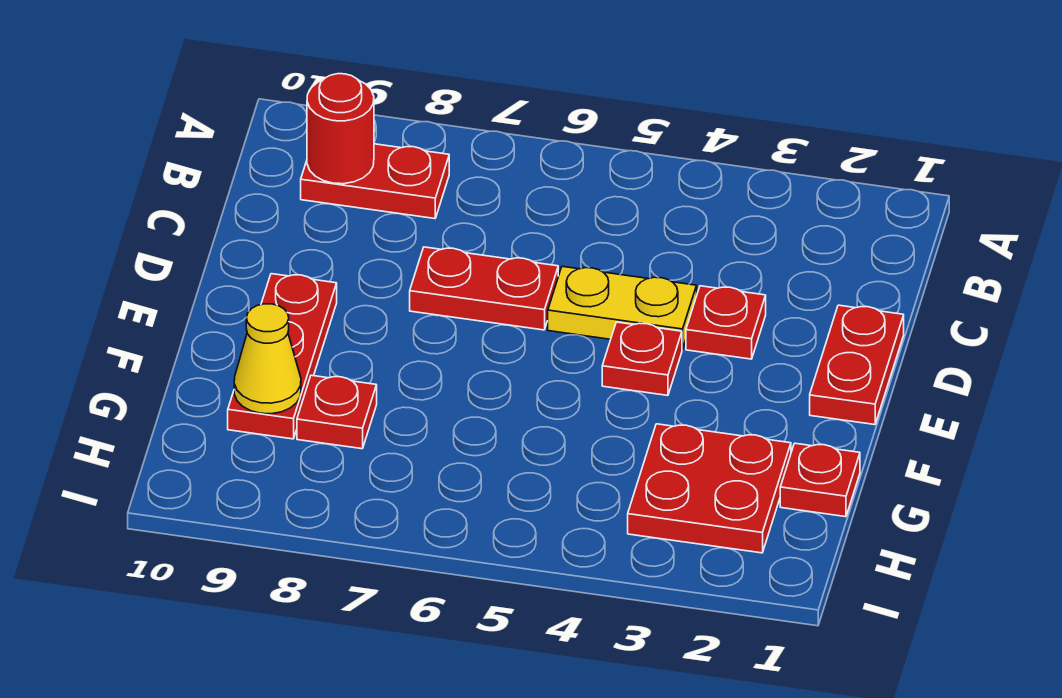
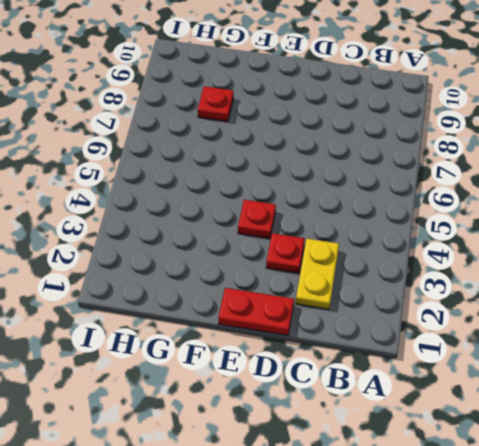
yellow plate C2:C3 level 1 -> yellow plate D4:D5 level 1
none -> red plate B8:B9 level 1
none -> red plate D6:D7 level 1
none -> red plate E9:G9 level 1

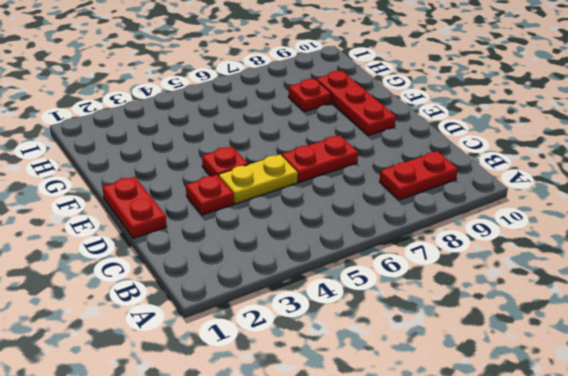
none -> red plate G1 level 1
none -> red plate G2:H3 level 1
none -> red round brick B9 level 2

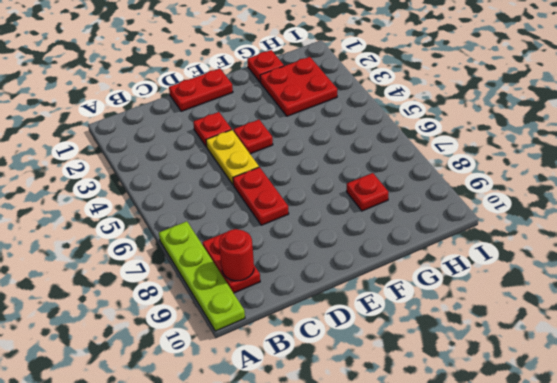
lime plate A7:A10 level 1 -> none
none -> red plate E9:G9 level 1
none -> yellow cone G9 level 2

